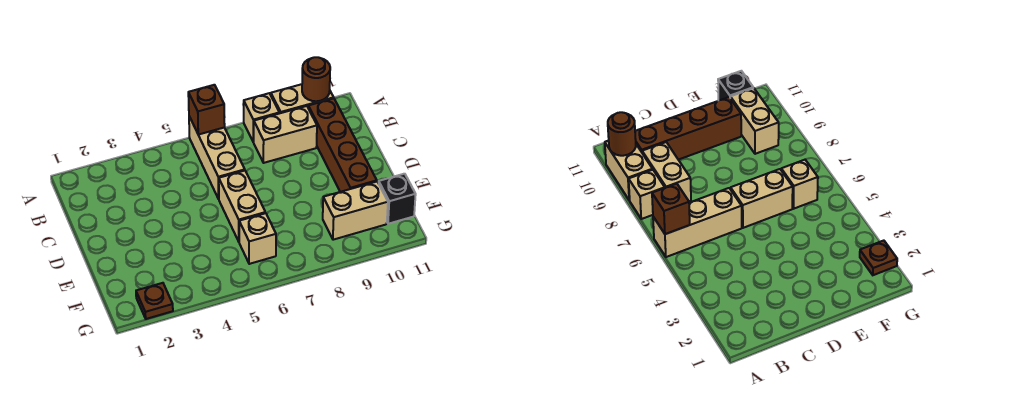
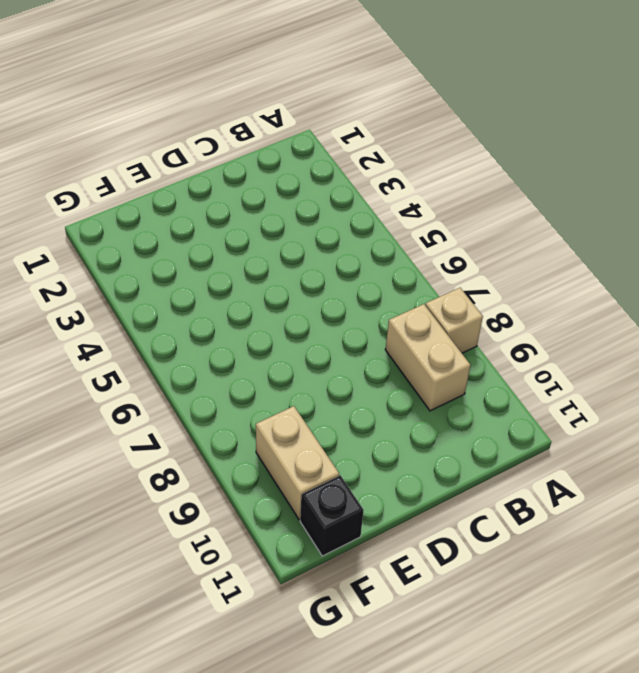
none -> tan brick A6:C6 level 1
none -> tan brick A9:A10 level 1
none -> brown brick B10:E10 level 1

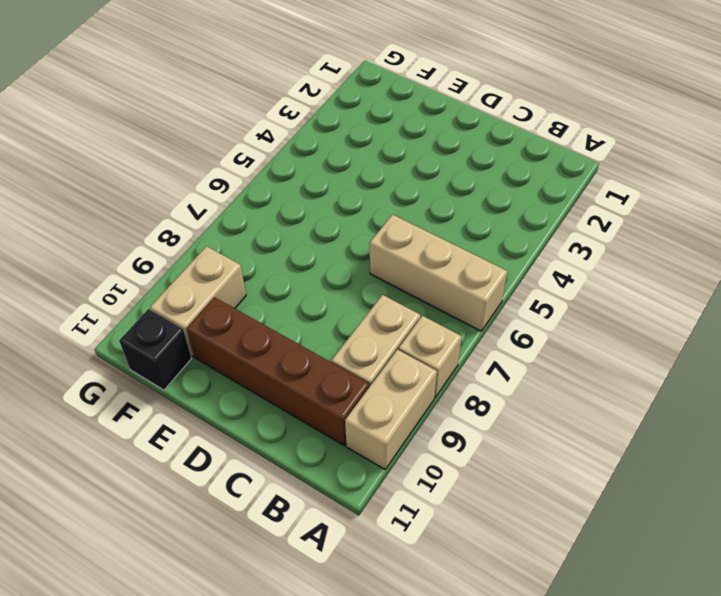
none -> tan brick D6:E6 level 1
none -> tan brick F6 level 1
none -> brown plate G2 level 1

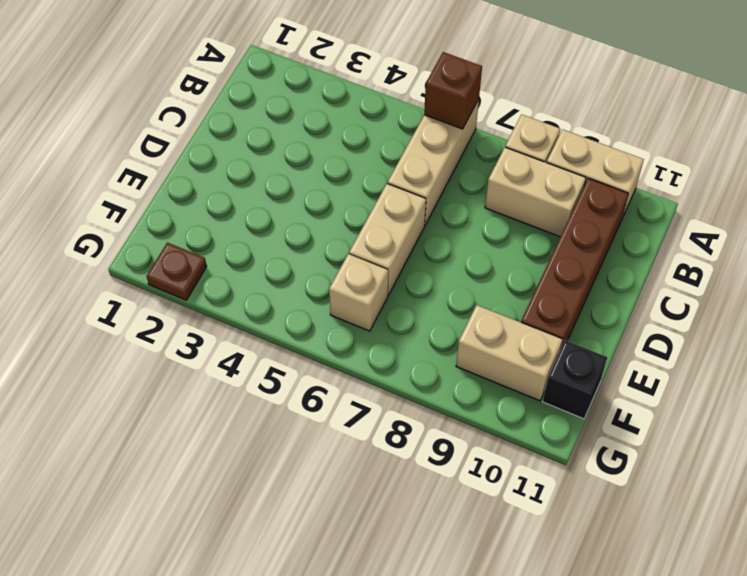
none -> brown round brick A10 level 2

